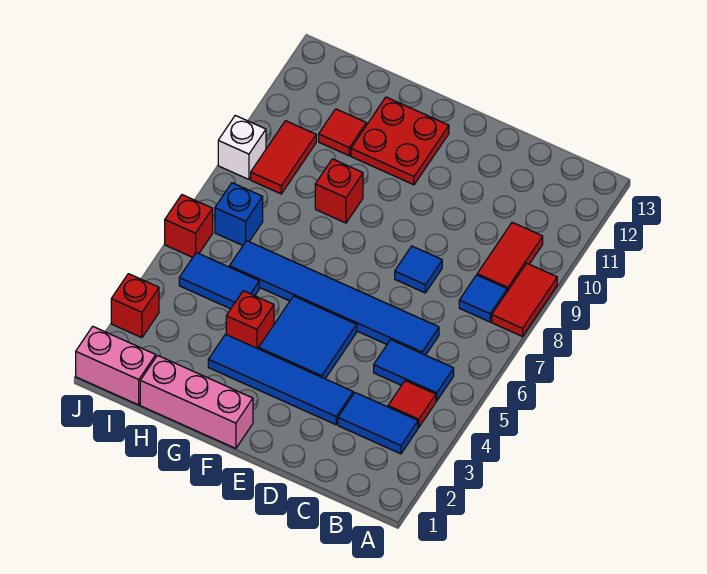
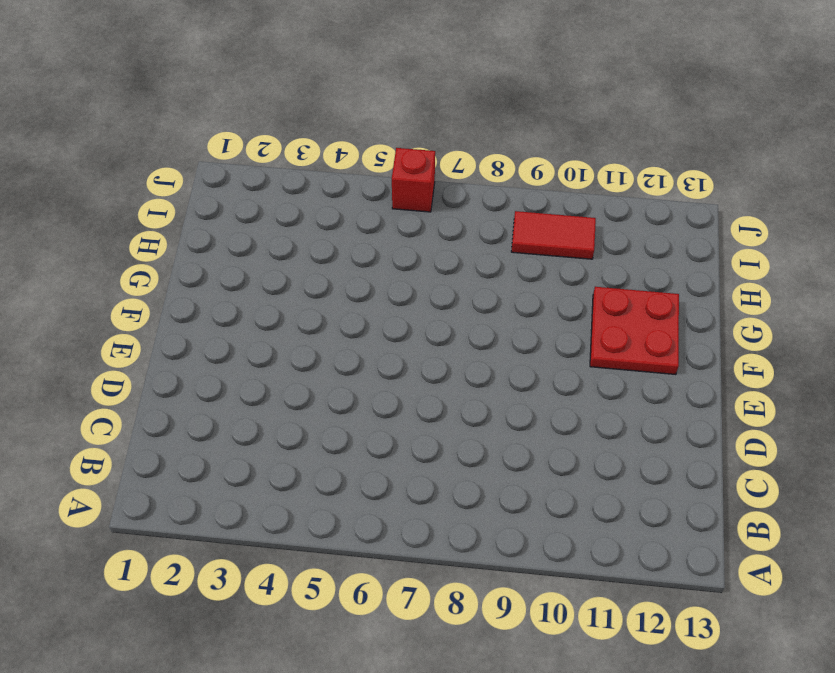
none -> red tile A8:A9 level 1
none -> blue tile B3:C3 level 1
none -> red tile B4 level 1

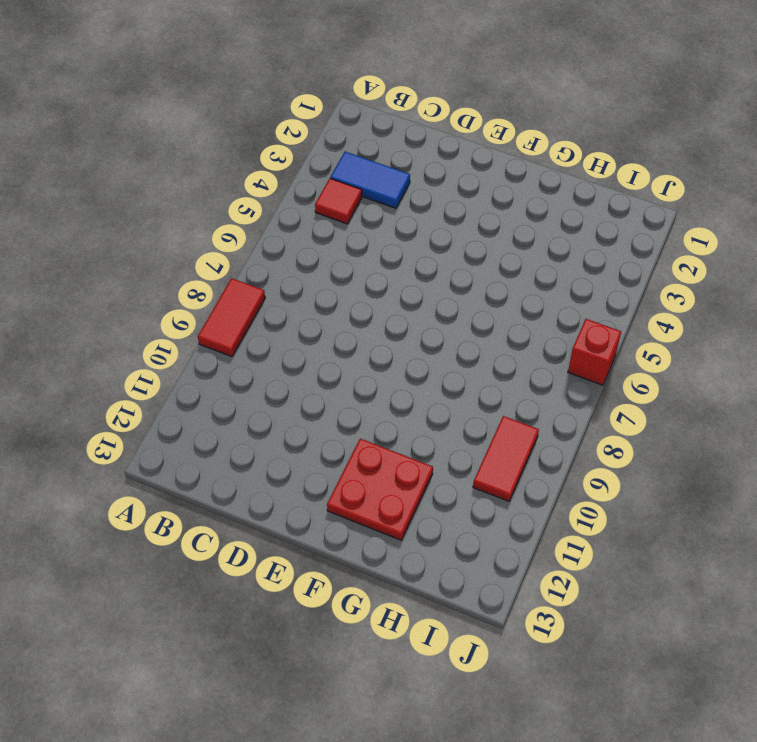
none -> blue tile B5:C5 level 1
none -> blue tile B8 level 1
none -> red tile B9:B10 level 1

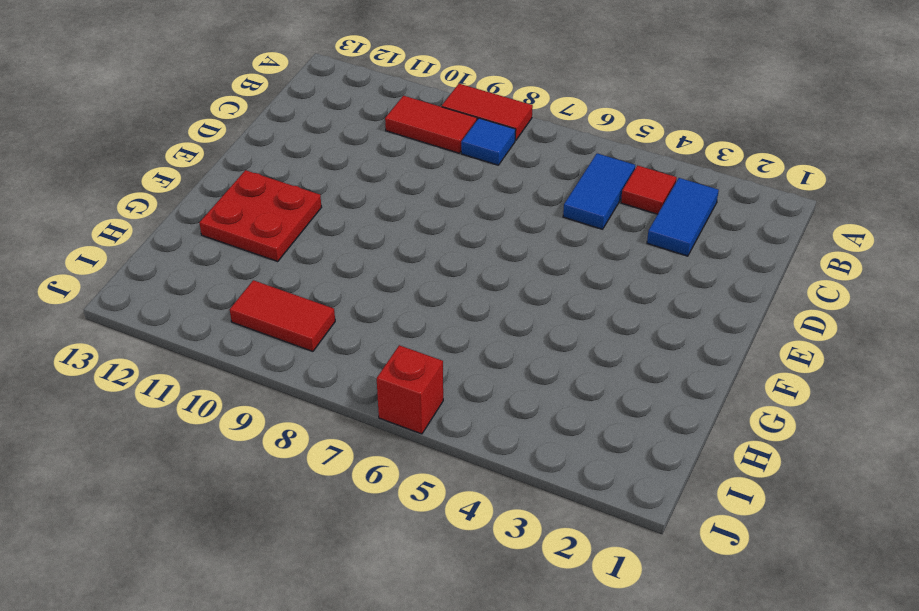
none -> blue tile C6:H6 level 1
none -> blue tile D3:G3 level 1
none -> blue tile D8 level 1

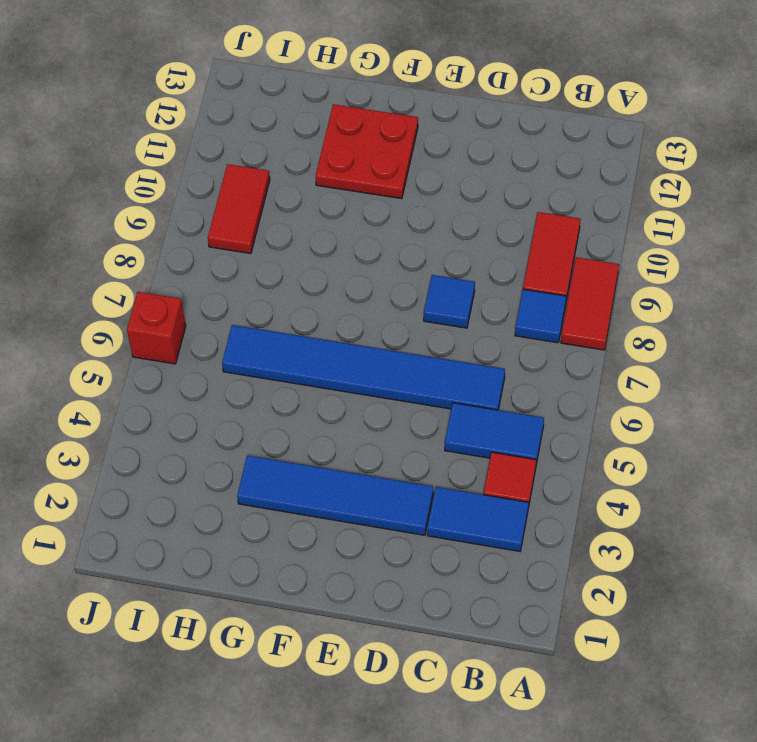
none -> blue tile E4:F5 level 1
none -> pink brick F1:H1 level 1
none -> red brick G4 level 1

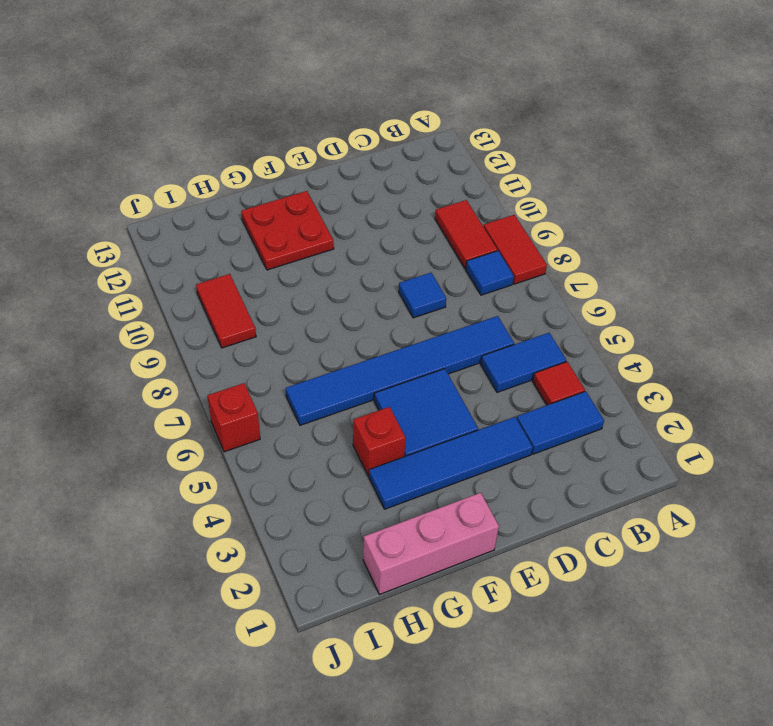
none -> red brick G9 level 1
none -> blue tile H5:I5 level 1
none -> red tile H11 level 1

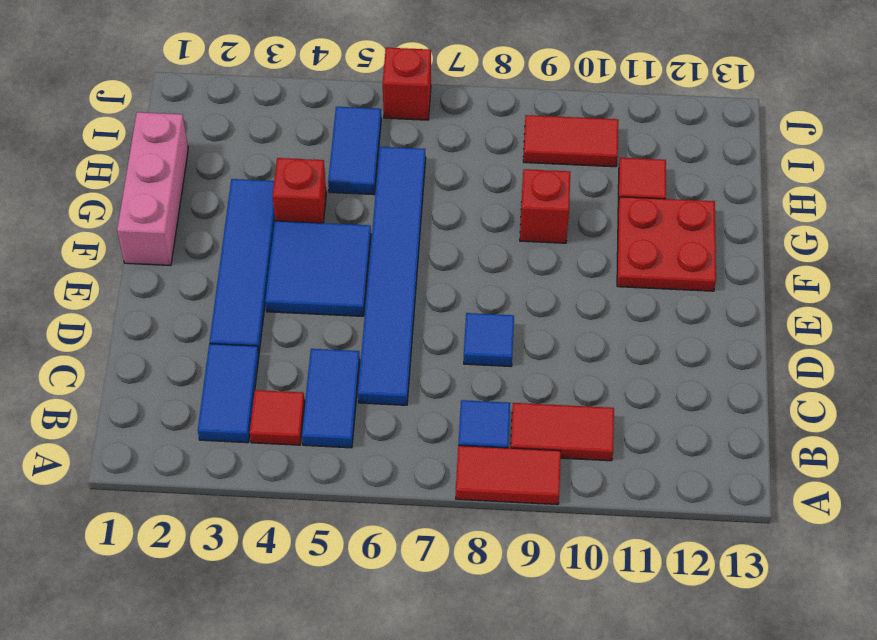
none -> pink brick I1:J1 level 1
none -> blue brick I7 level 1
none -> red brick J3 level 1

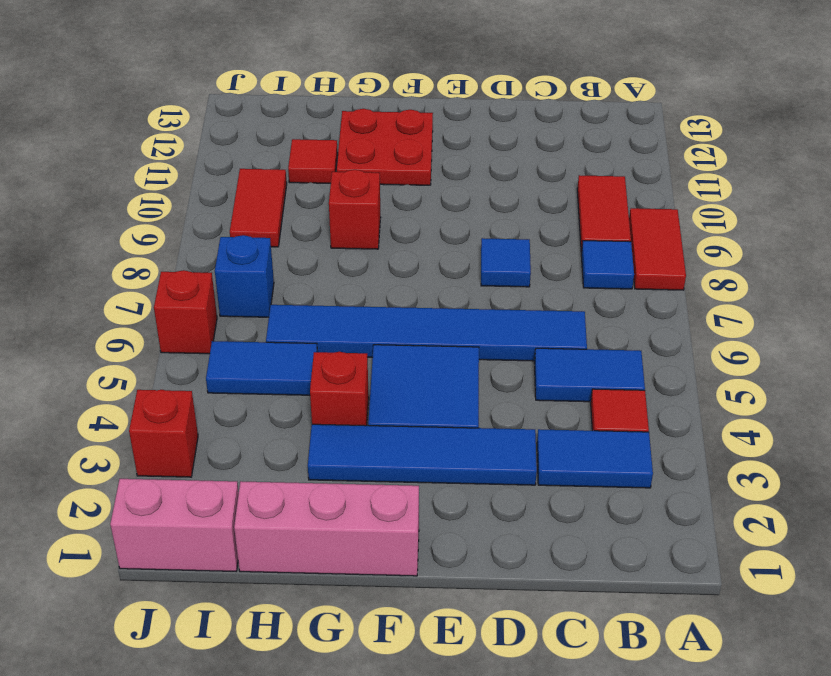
none -> white brick J9 level 1

